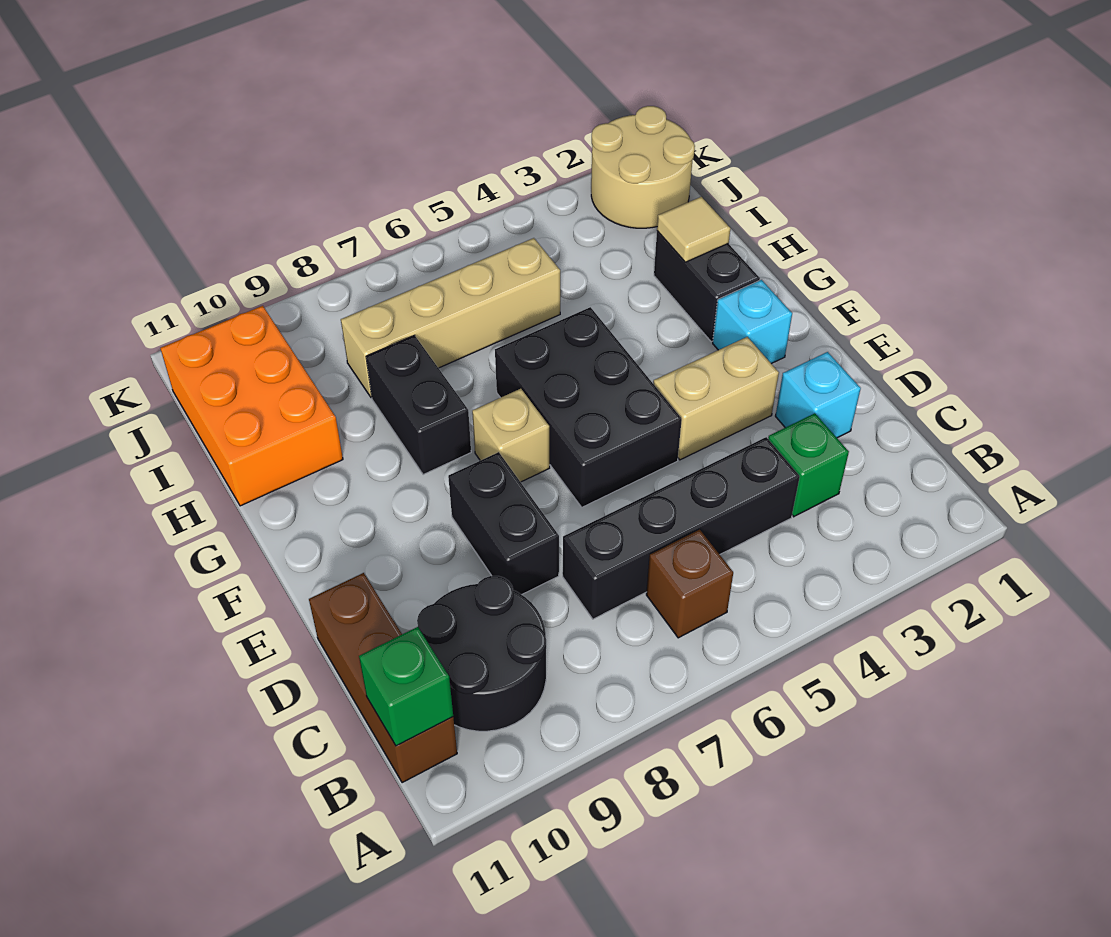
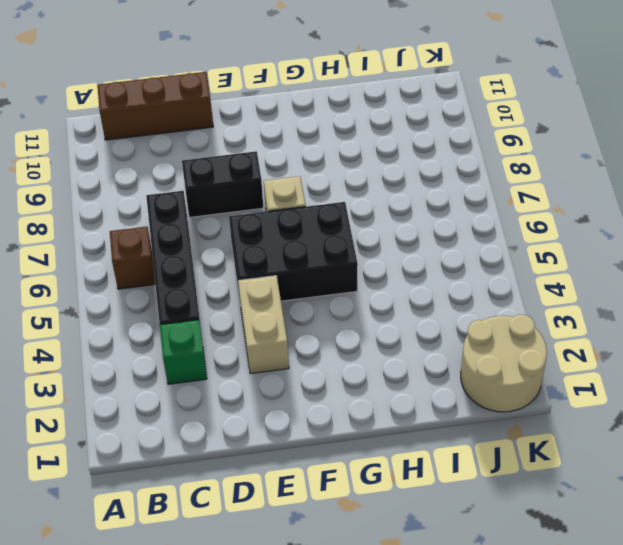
none -> black round brick B9:C10 level 1
none -> cyan brick D2 level 1
none -> cyan brick F2 level 1

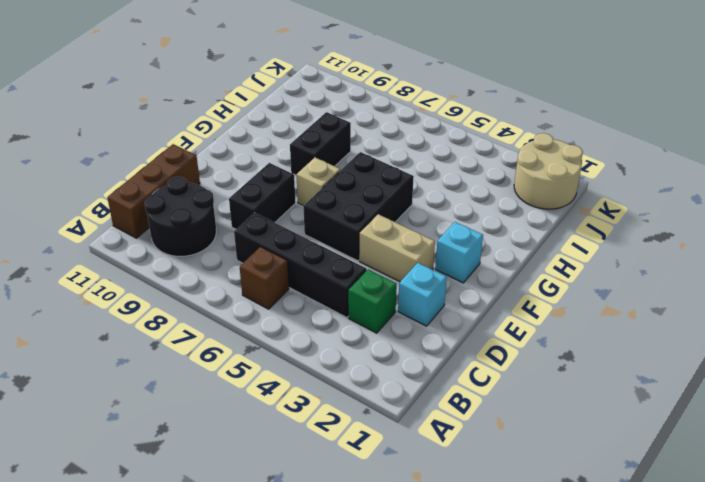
none -> black brick G2:H2 level 1
none -> orange brick H10:J11 level 1
none -> tan brick I5:I8 level 1

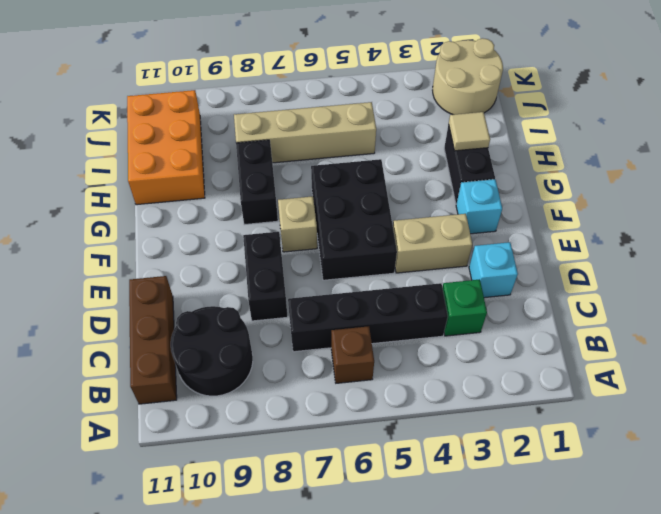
none -> green brick B11 level 2

